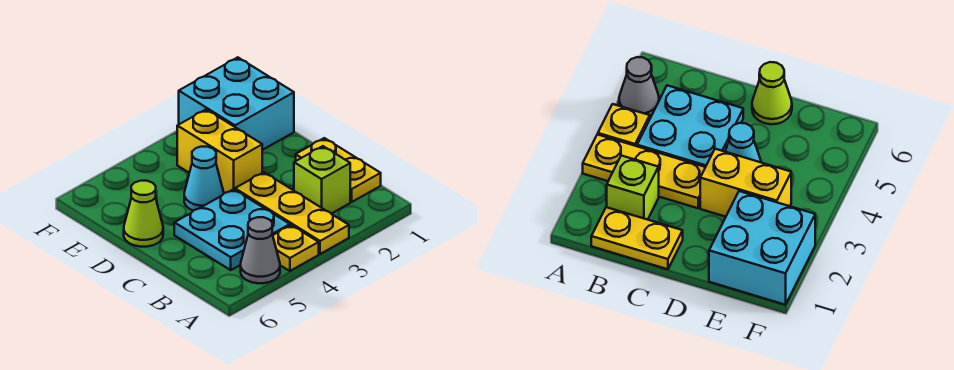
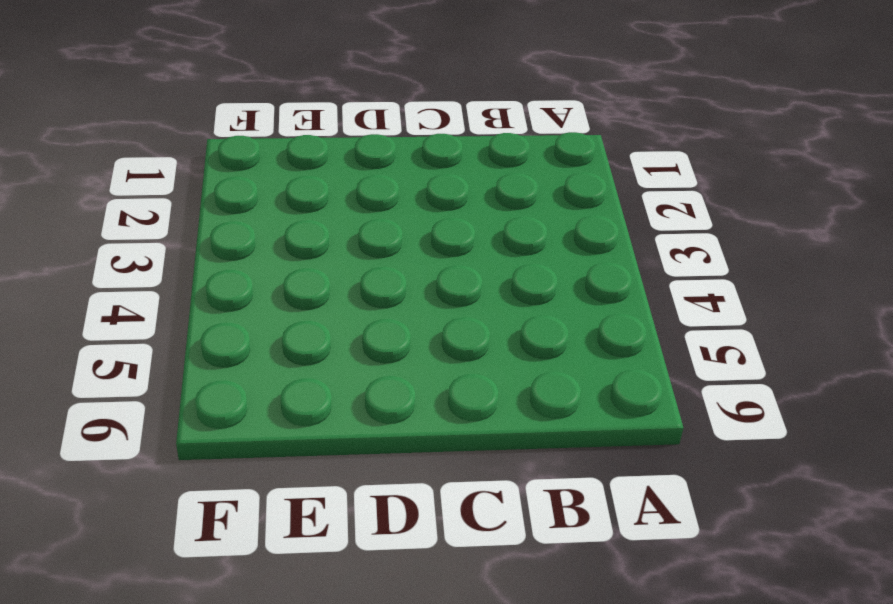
none -> yellow plate A3:C3 level 1
none -> yellow plate A4 level 1

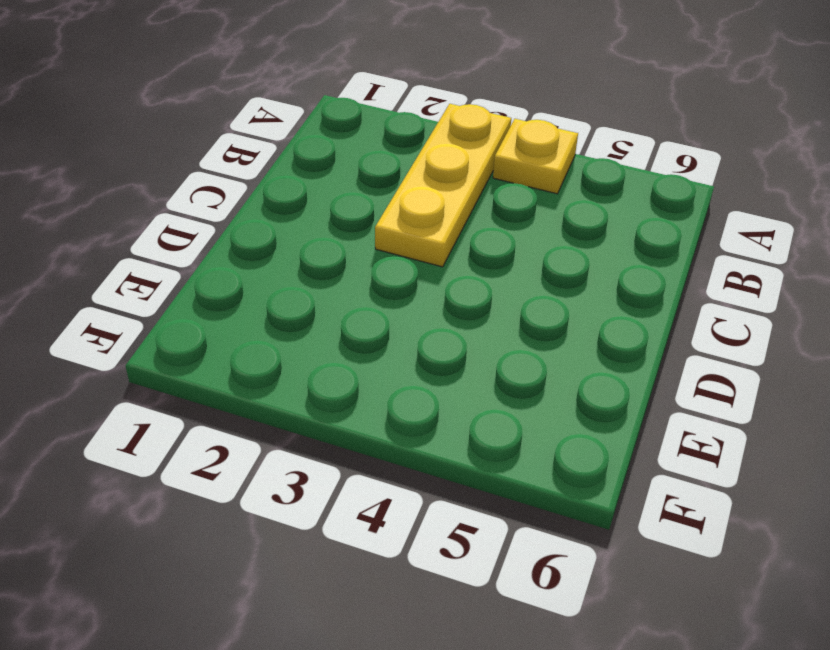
none -> grey cone A5 level 1
none -> yellow plate B1:C1 level 1

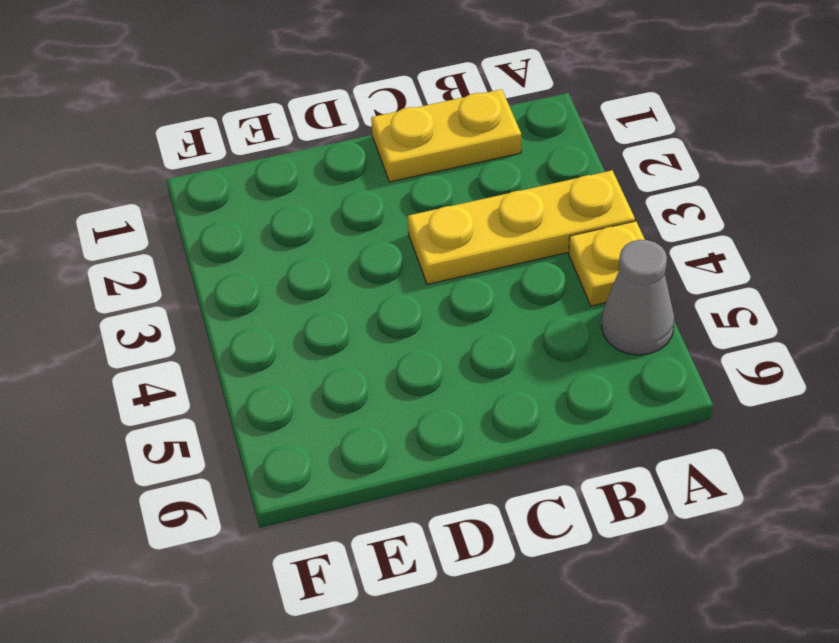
none -> lime brick B2 level 1
none -> cyan plate B4:C5 level 1

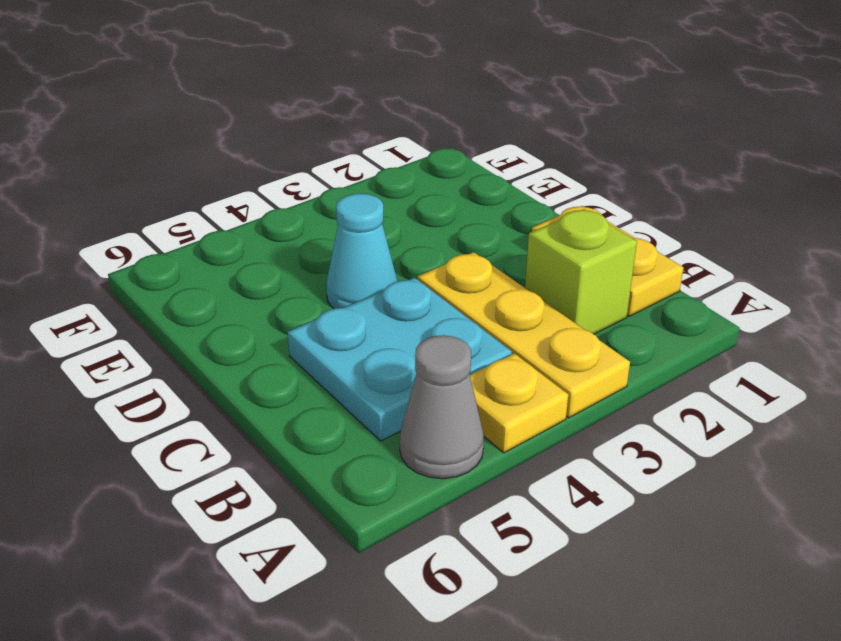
none -> yellow brick D3:E3 level 1
none -> lime cone D6 level 1

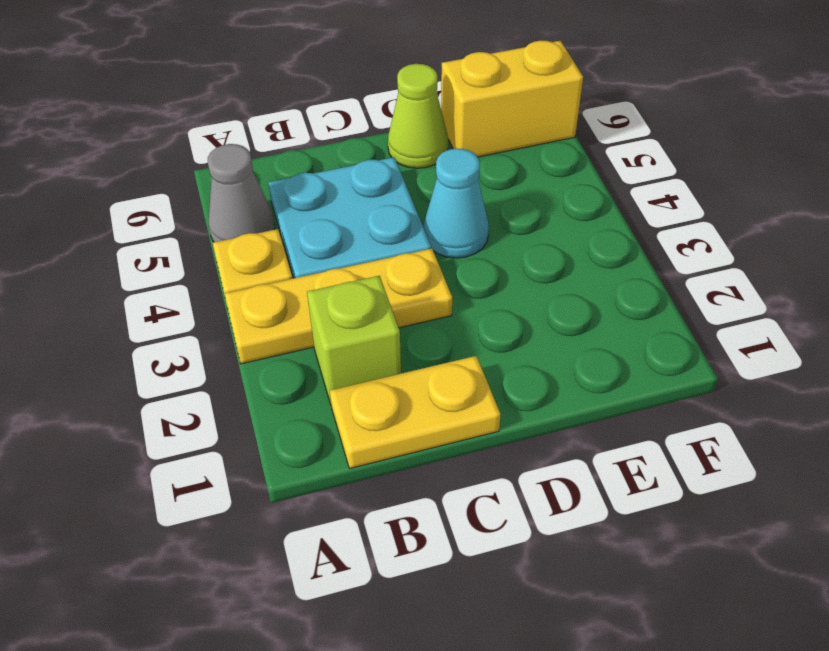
yellow brick E6:F6 level 1 -> yellow brick D3:E3 level 1
none -> cyan brick E1:F2 level 1

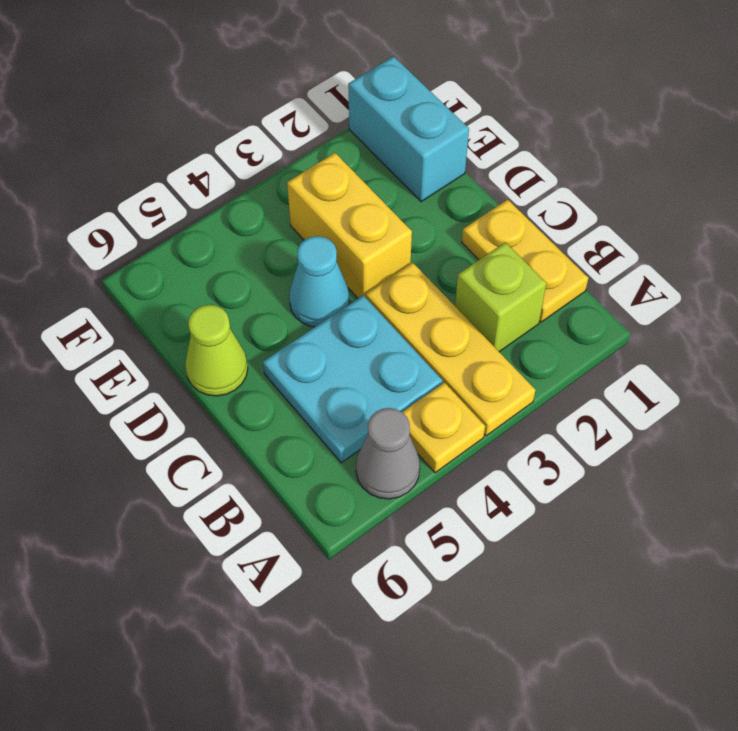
cyan brick E1:F1 level 1 -> cyan brick E1:F2 level 1

